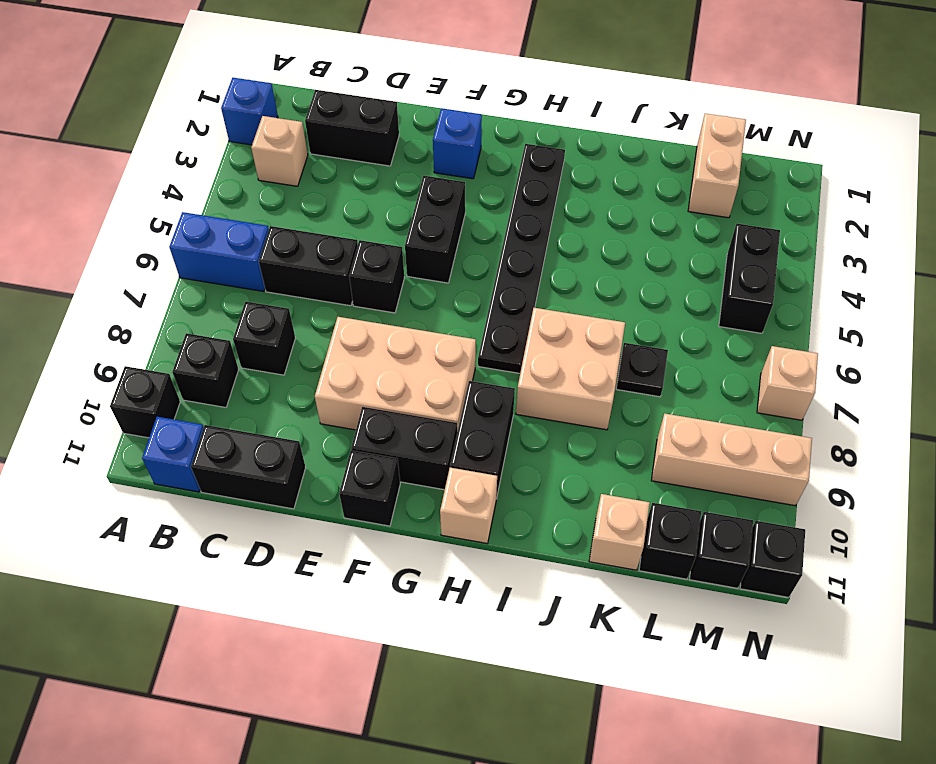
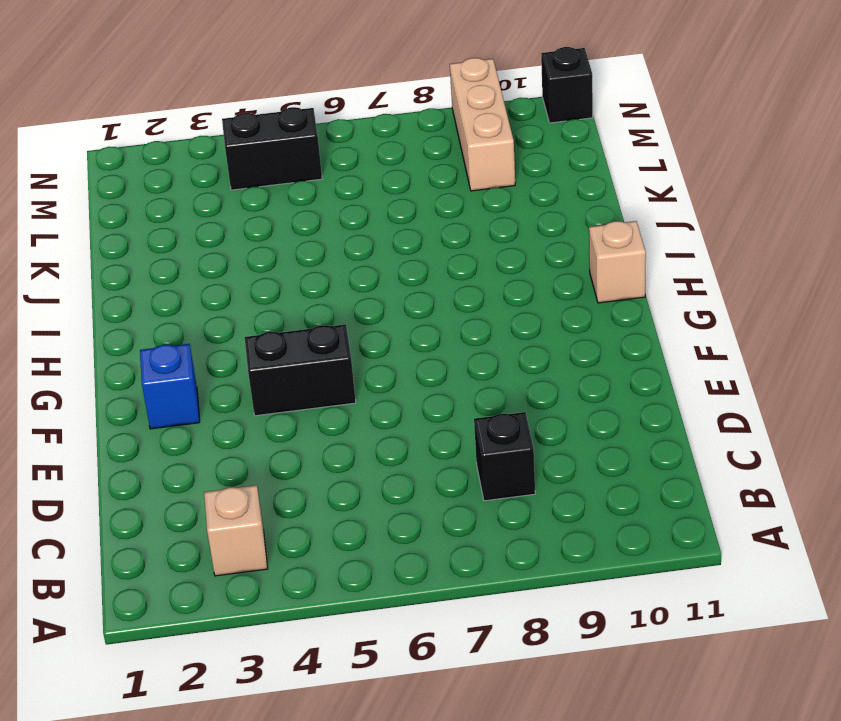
none -> blue brick A2 level 1
none -> blue brick A6:B6 level 1
none -> black brick A10 level 1

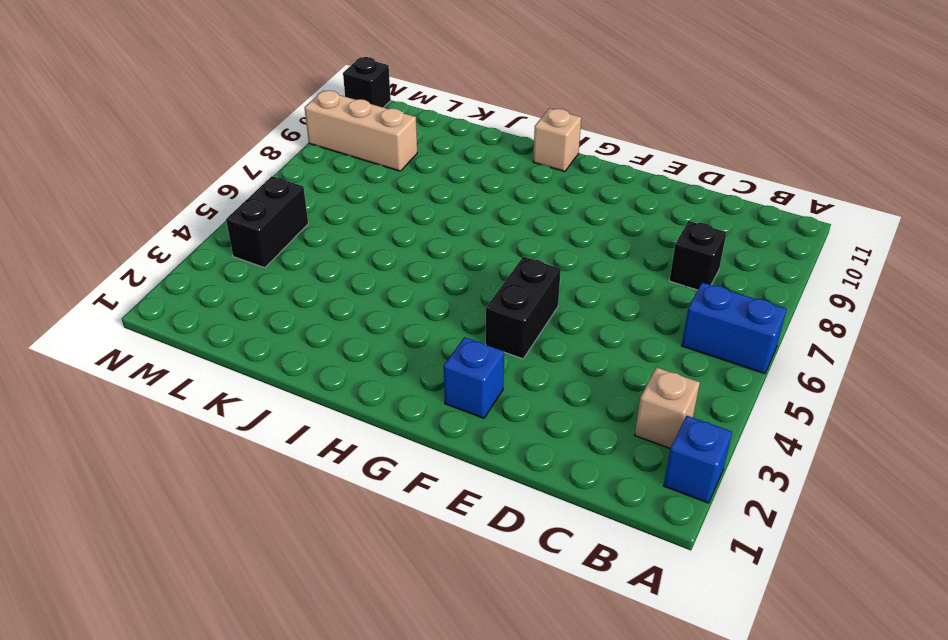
none -> black brick A10 level 1
none -> black brick B9 level 1
none -> blue brick B11 level 1

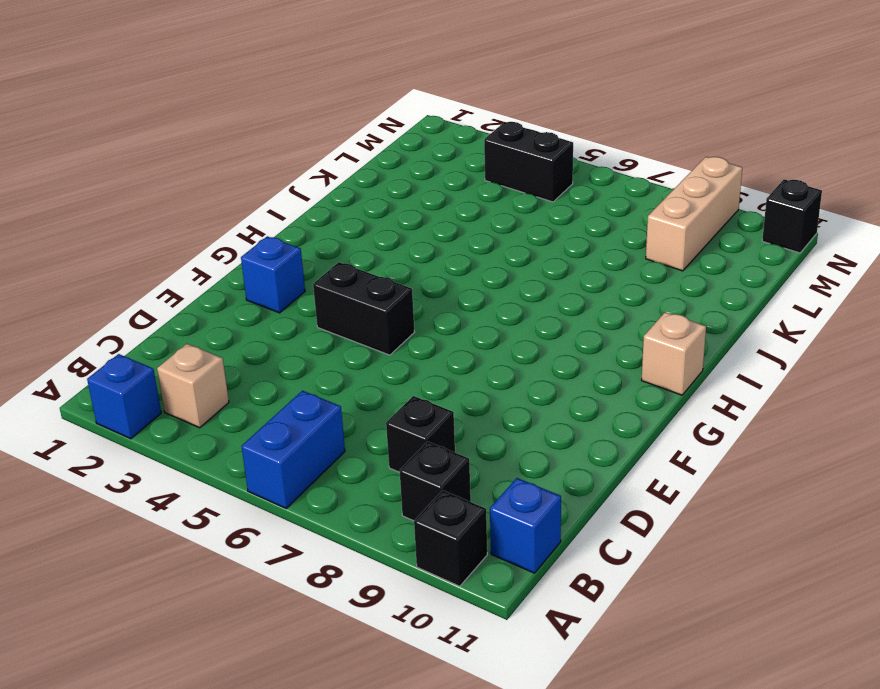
none -> black brick C2:D2 level 1
none -> black brick C6:D6 level 1
none -> black brick C11:D11 level 1

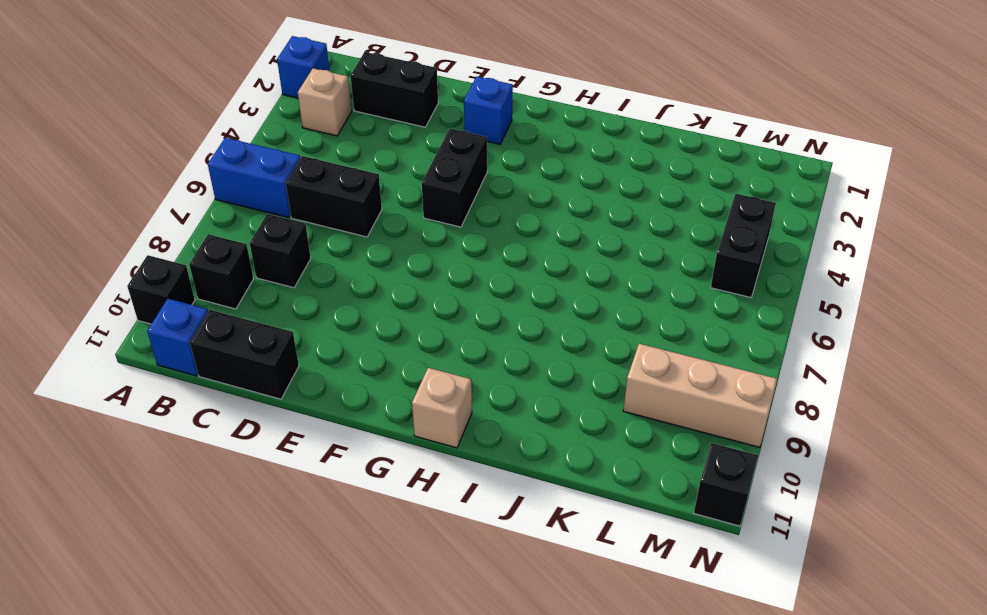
none -> black brick E6 level 1
none -> tan brick E8:G9 level 1
none -> black brick F10:G10 level 1

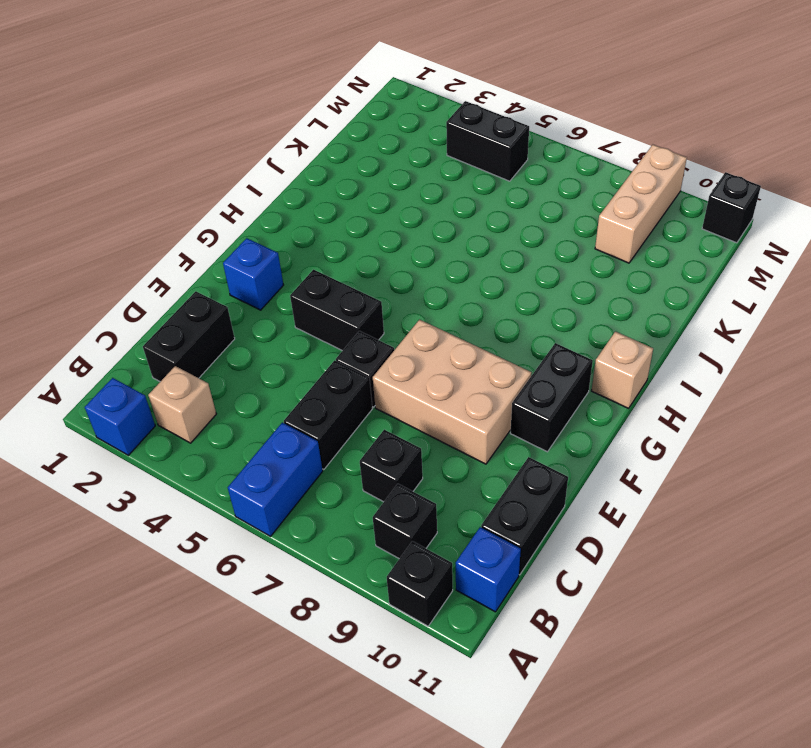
tan brick E7:F9 level 1 -> tan brick E8:G9 level 1
none -> black brick F11 level 1
none -> black plate H2:H7 level 1
none -> black brick H9:H10 level 1

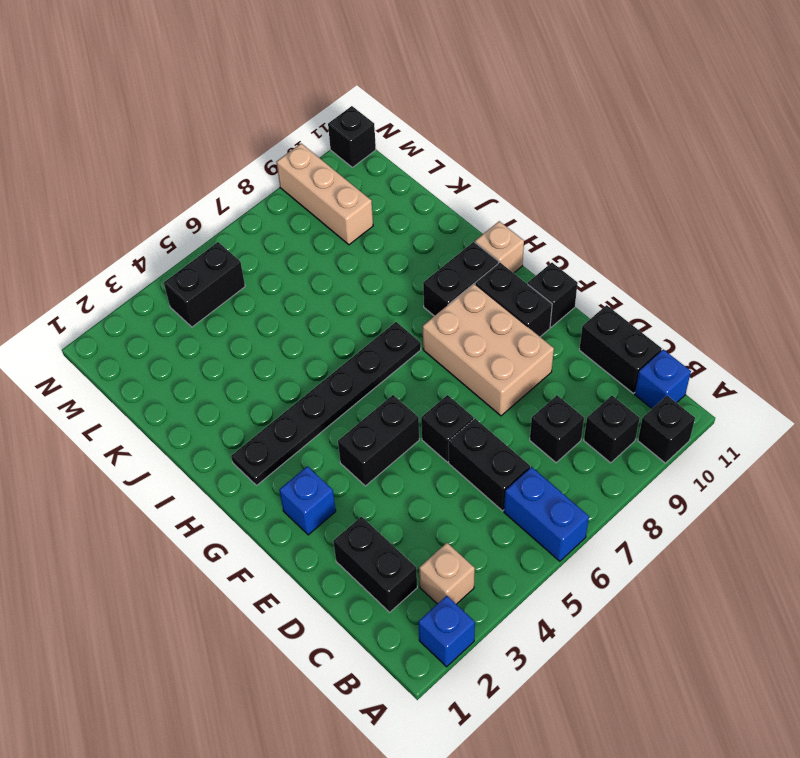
none -> tan brick I7:J8 level 1
none -> black plate K7 level 1
none -> tan brick K11 level 1

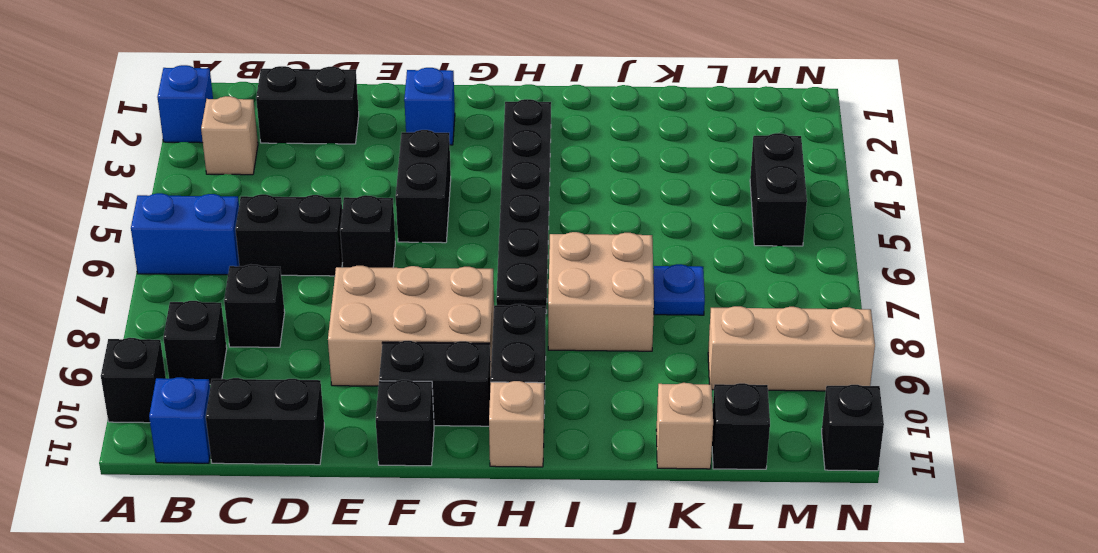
blue plate K7 level 1 -> black plate K7 level 1
none -> tan brick L1:L2 level 1
none -> black brick M11 level 1
none -> tan brick N7 level 1

